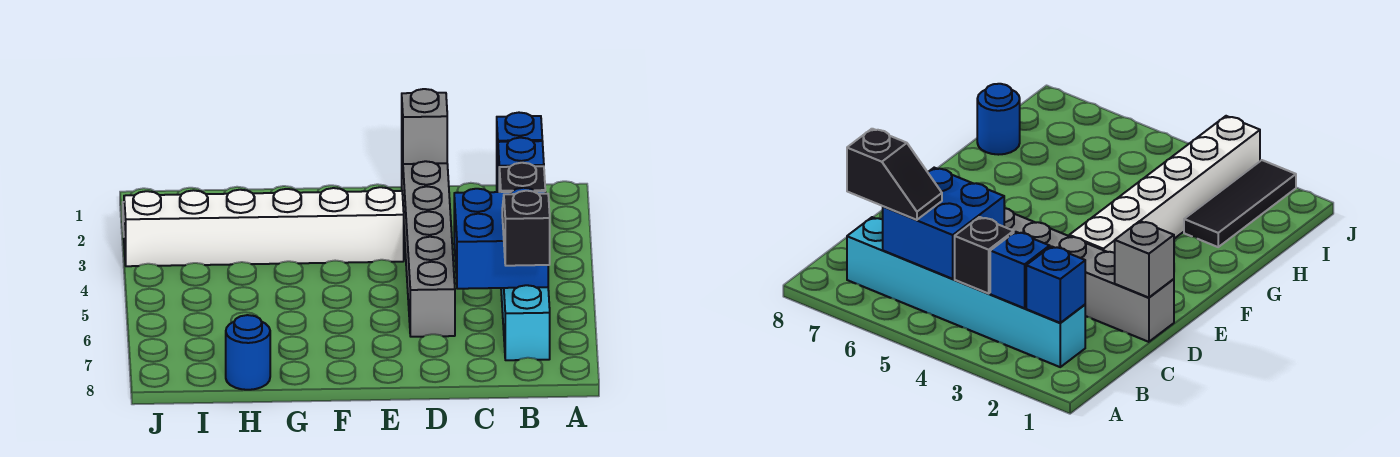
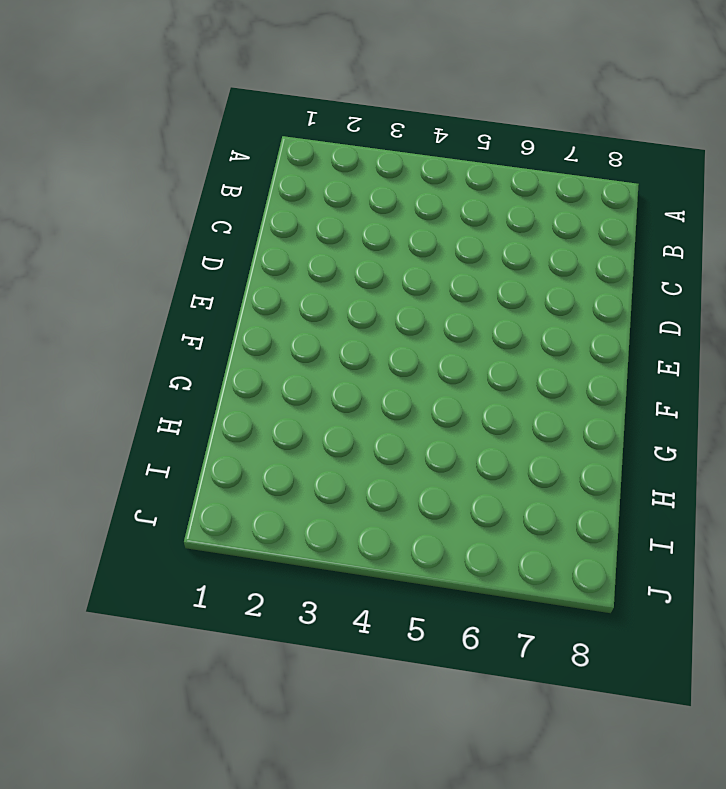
none -> cyan brick B2:B7 level 1
none -> grey brick D1:D6 level 1

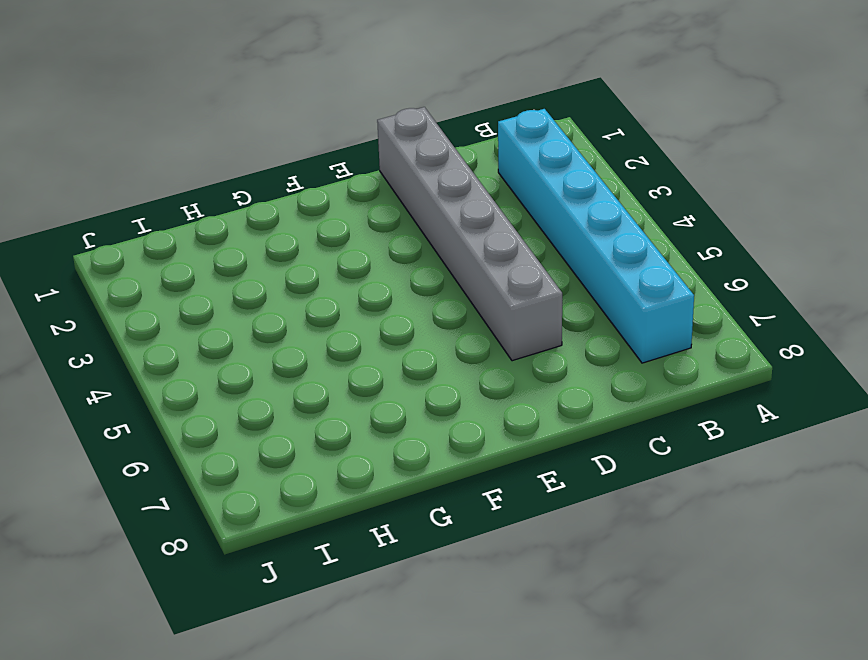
none -> white brick E3:J3 level 1
none -> black tile H2:J2 level 1

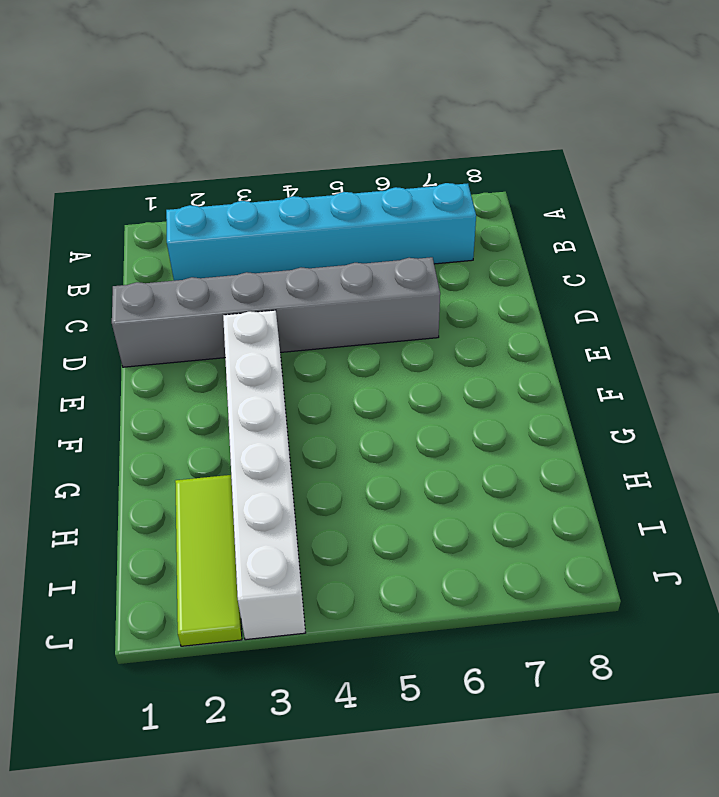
lime tile H2:J2 level 1 -> black tile H2:J2 level 1
none -> blue round brick H8 level 1
none -> blue brick B2 level 2

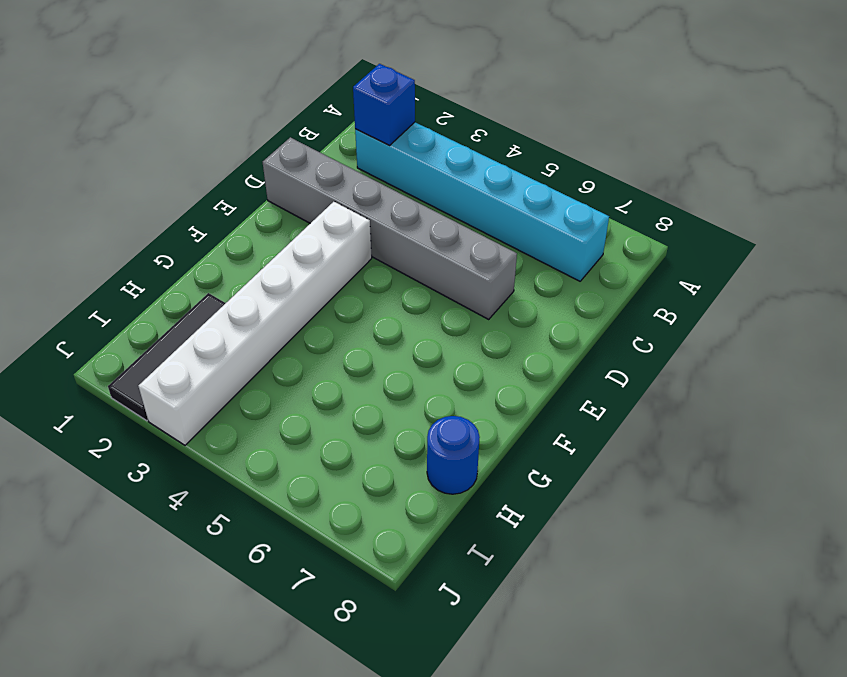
none -> blue brick B3 level 2
none -> black brick B4 level 2

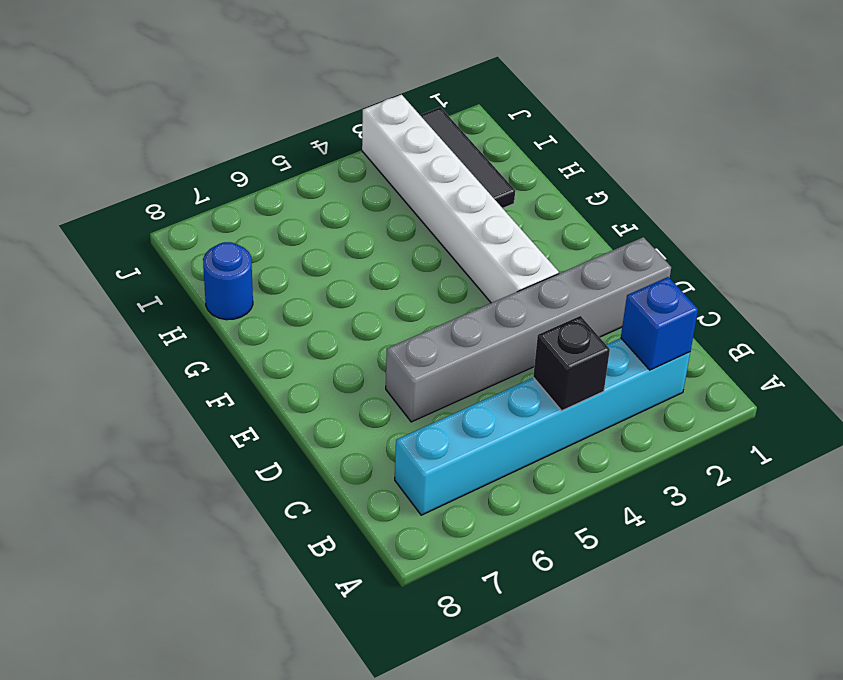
none -> blue brick B3 level 2
none -> blue brick B5:C6 level 2

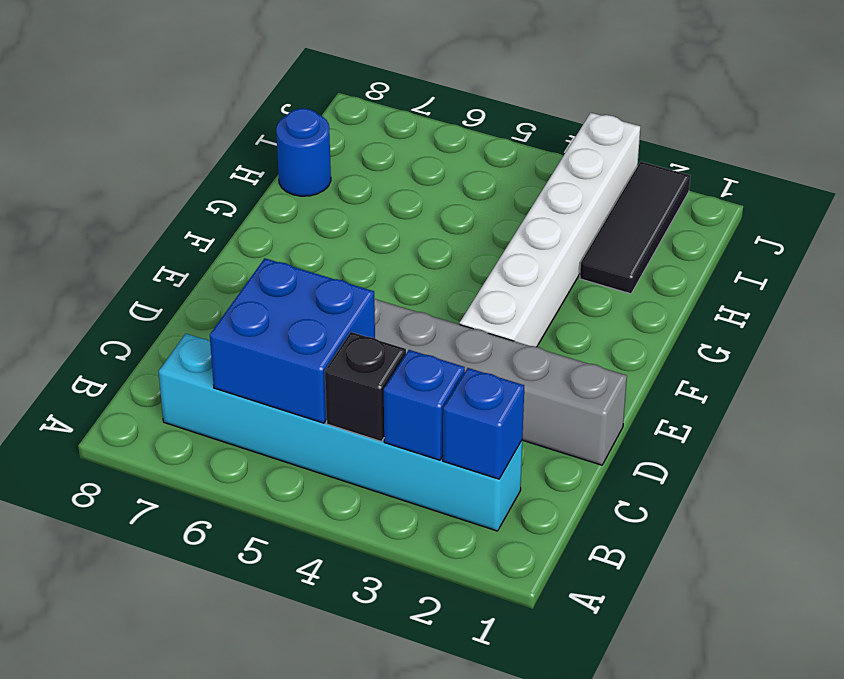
none -> grey brick D1 level 2
none -> black slope B6:B7 level 3 top 7

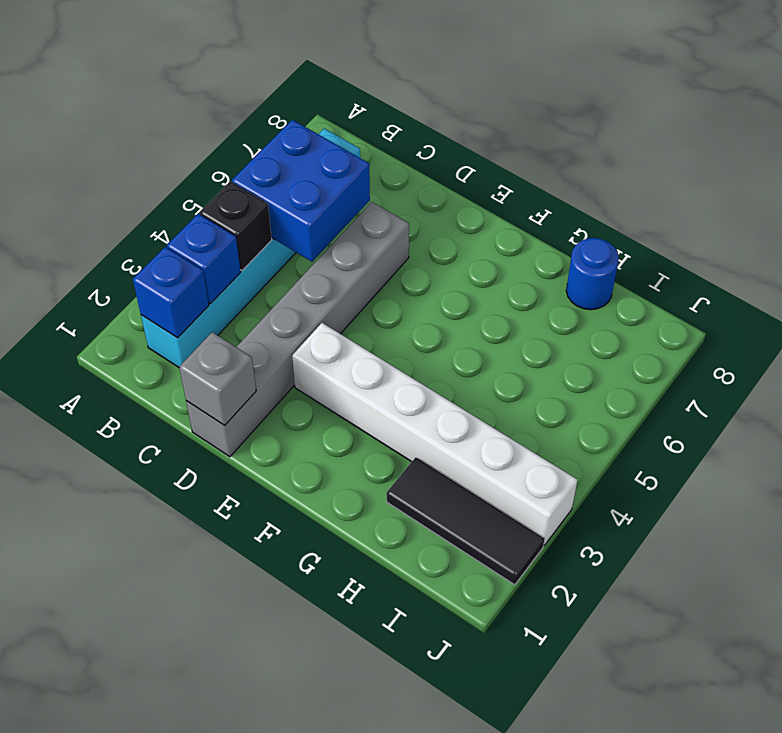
none -> black slope B6:B7 level 3 top 7

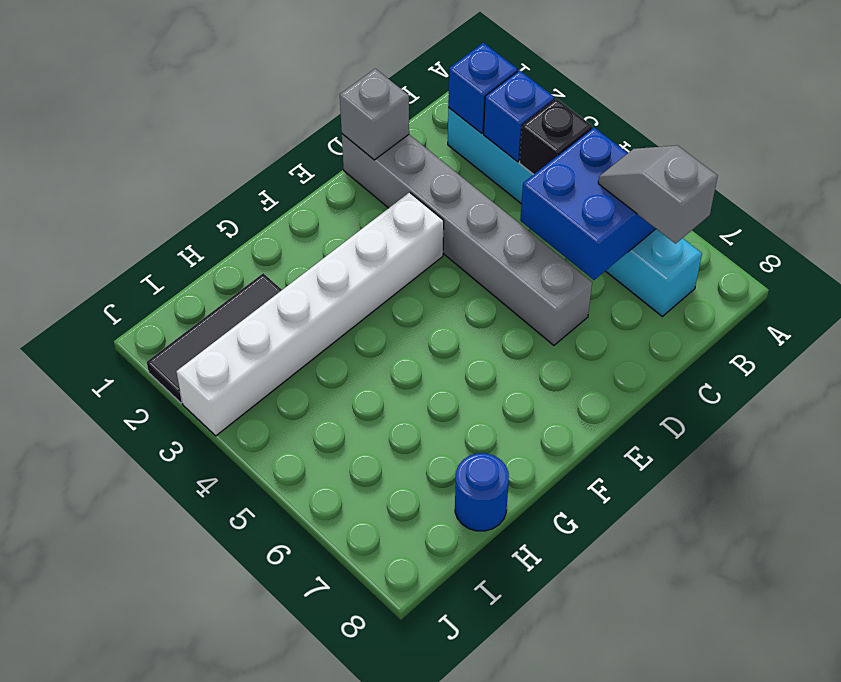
grey slope B6:B7 level 3 top 7 -> black slope B6:B7 level 3 top 7

